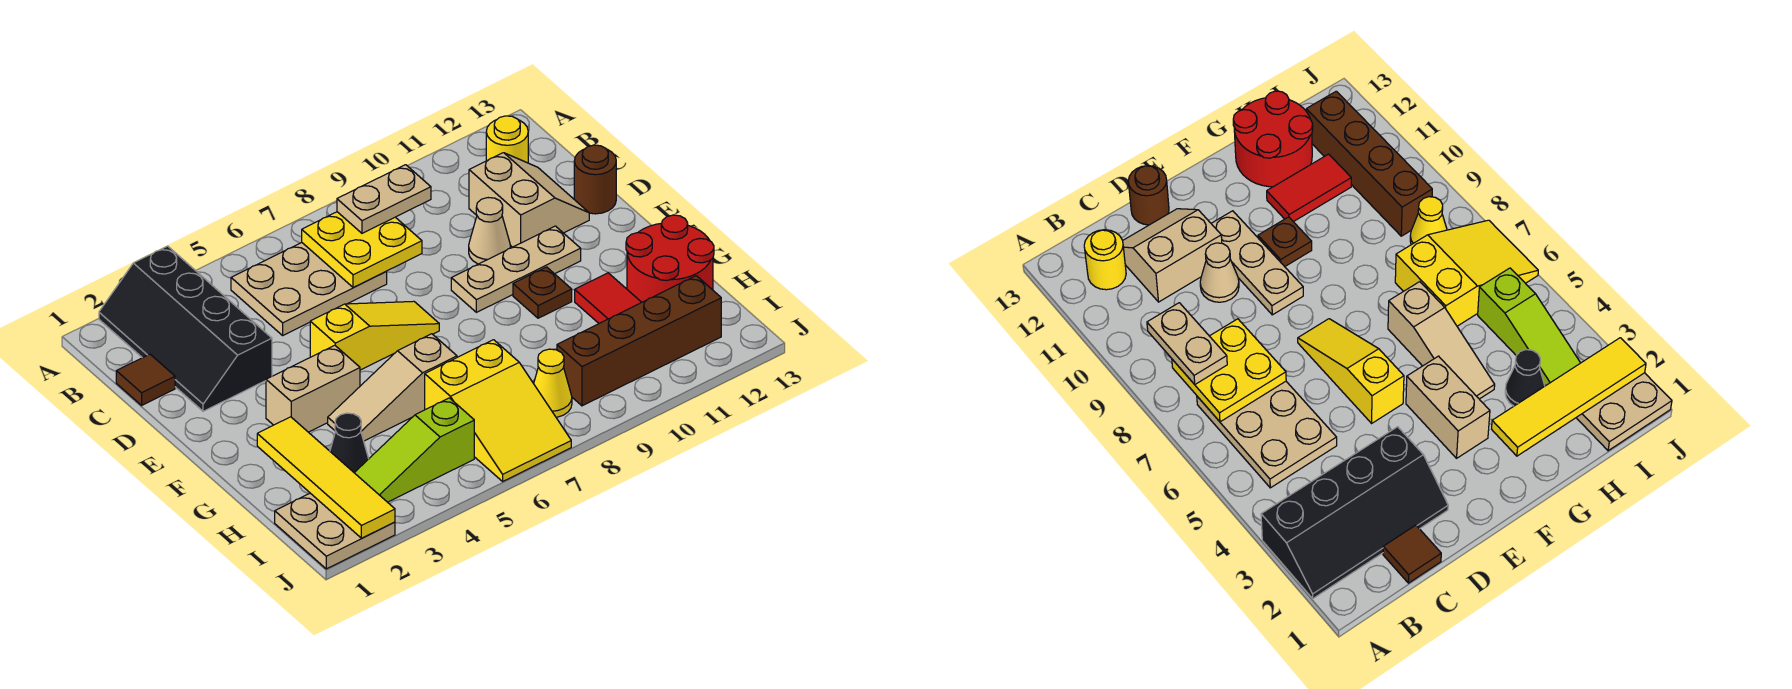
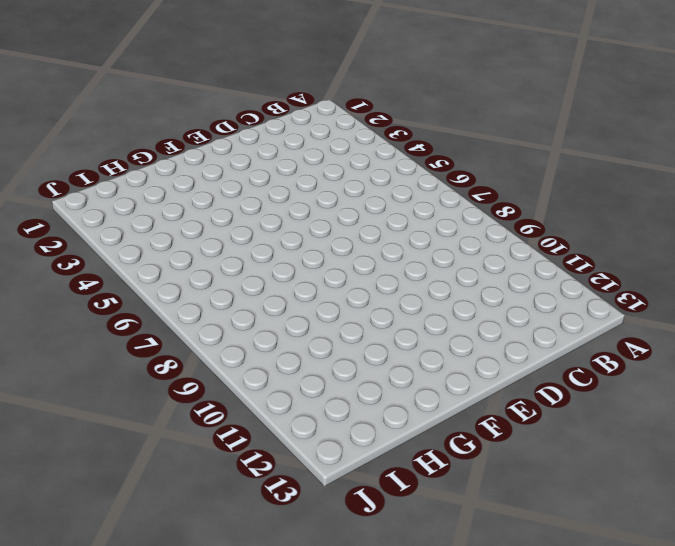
none -> black slope A2:D3 level 1 top 3
none -> tan plate B5:C7 level 1
none -> yellow round brick B12 level 1

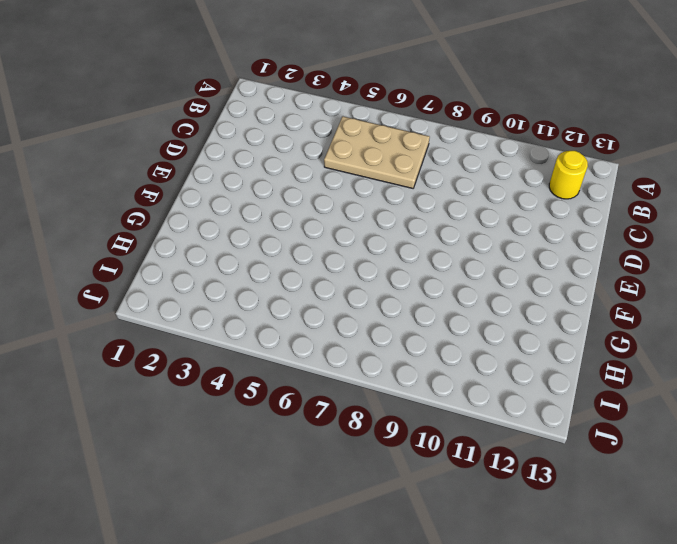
none -> black slope A2:D3 level 1 top 3
none -> brown tile C1 level 1
none -> tan slope C11:D12 level 1 top 11

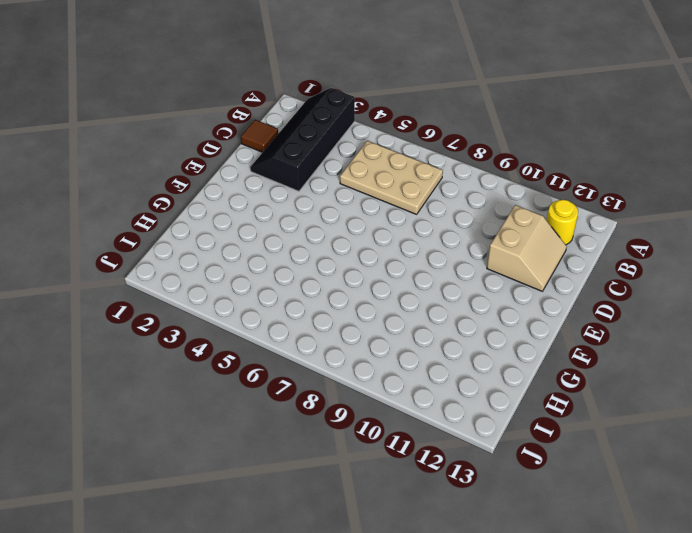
none -> tan cone D10 level 1
none -> brown round brick D13 level 1
none -> yellow slope E5:E7 level 1 top 5

